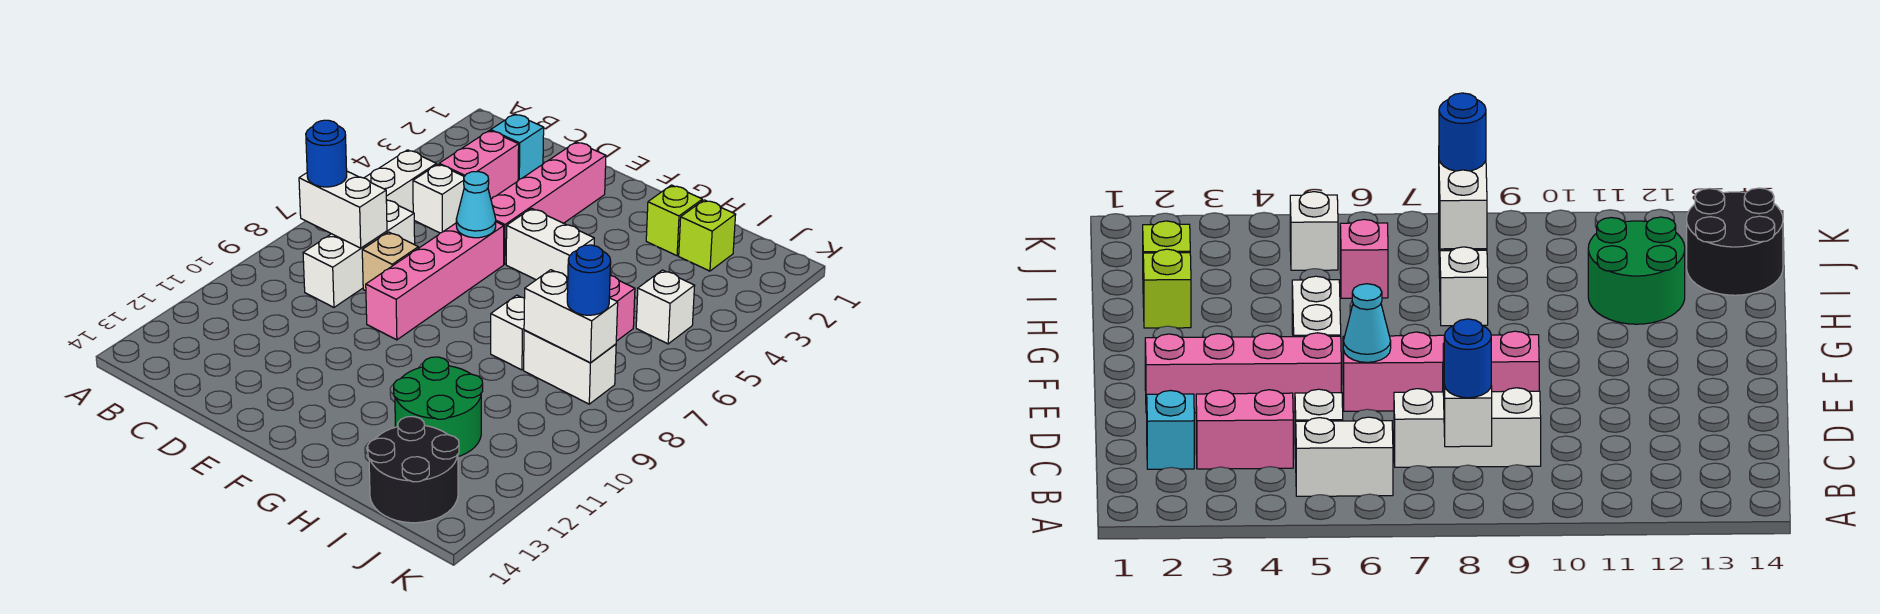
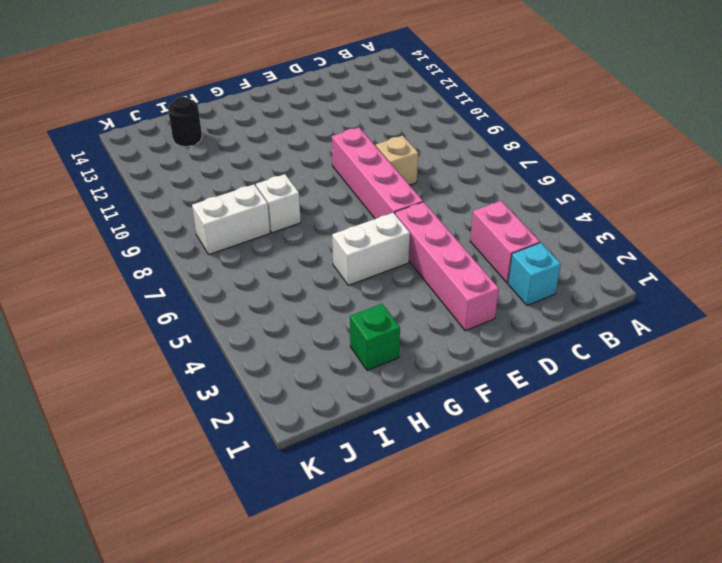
green brick H2 level 1 -> lime brick H2 level 1
black round brick I13 level 1 -> black round brick I13:J14 level 1
none -> white brick B5:B6 level 1
none -> white brick C5 level 1
none -> white brick C7:C9 level 1

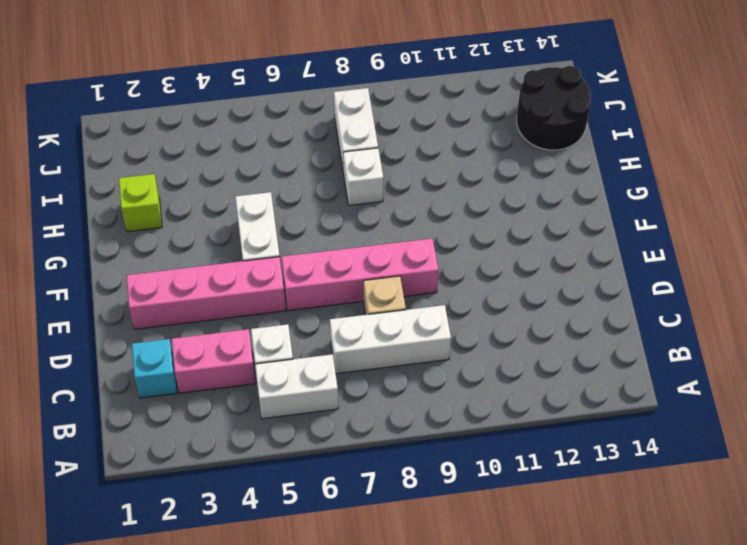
none -> green round brick H11:I12 level 1
none -> lime brick I2 level 1
none -> pink brick I6 level 1

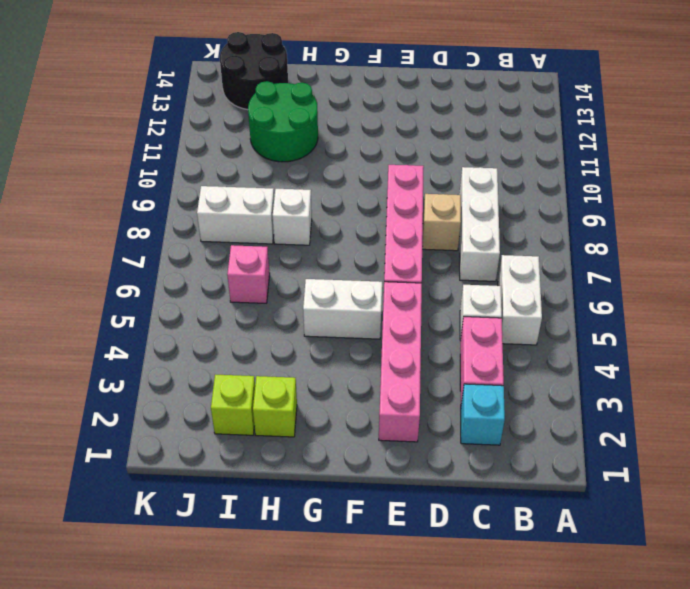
none -> white brick J5 level 1
none -> white brick B8:C8 level 2
none -> cyan cone E6 level 2

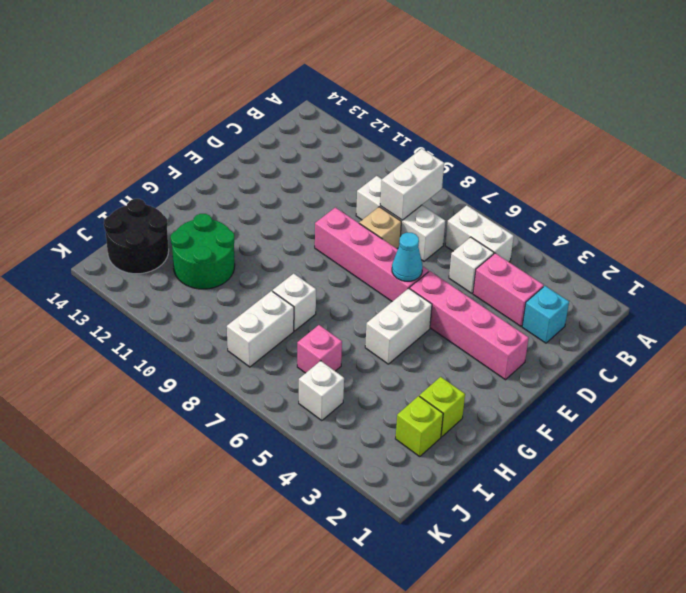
none -> white brick I8:J8 level 2
none -> blue round brick B8 level 3
none -> blue round brick J8 level 3

